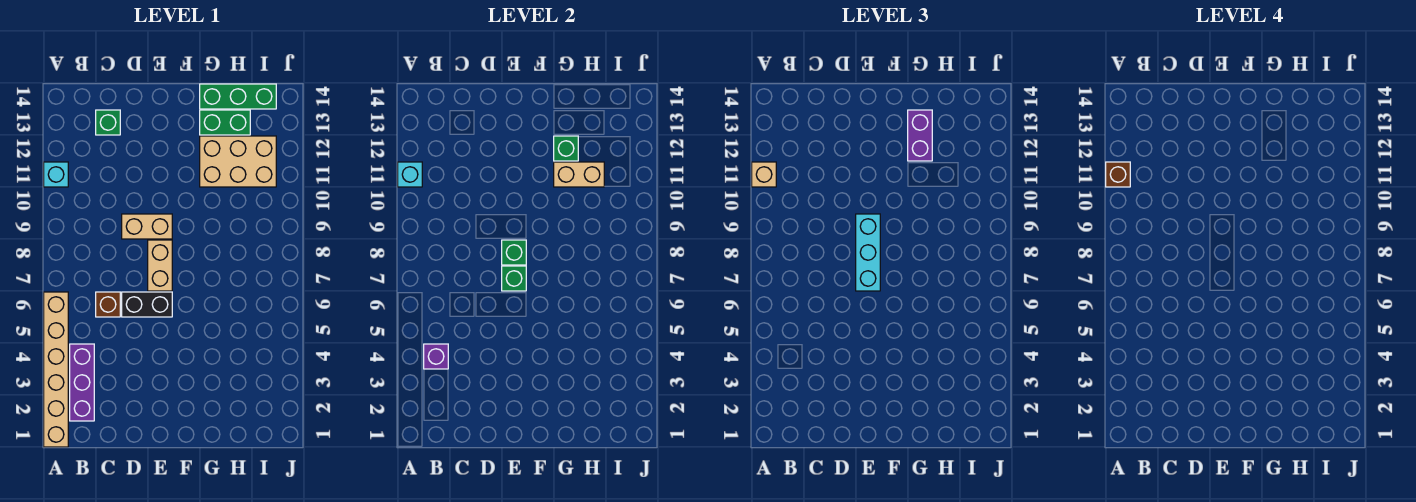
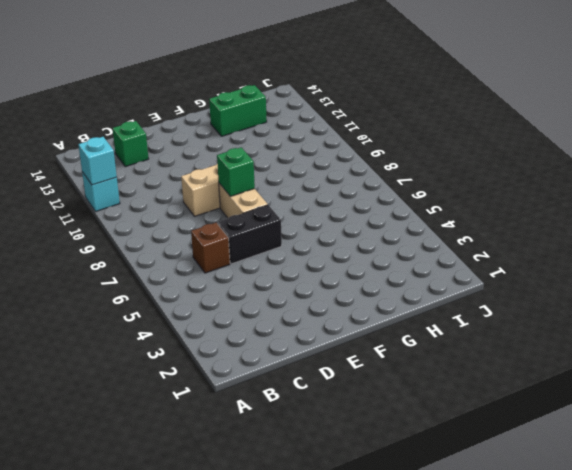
none -> tan brick A1:A6 level 1
none -> purple brick B2:B4 level 1
none -> tan brick G11:I12 level 1

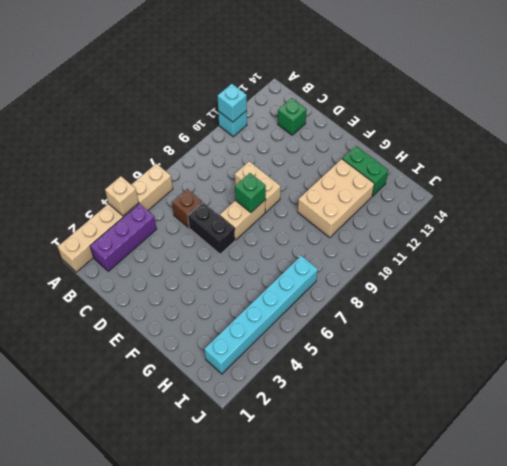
tan brick A4 level 2 -> tan brick A11 level 3
tan brick G10:H12 level 1 -> tan brick G11:I12 level 1
cyan brick I2:I7 level 1 -> none
none -> green brick G14:I14 level 1
none -> purple brick B4 level 2
none -> green brick E7 level 2

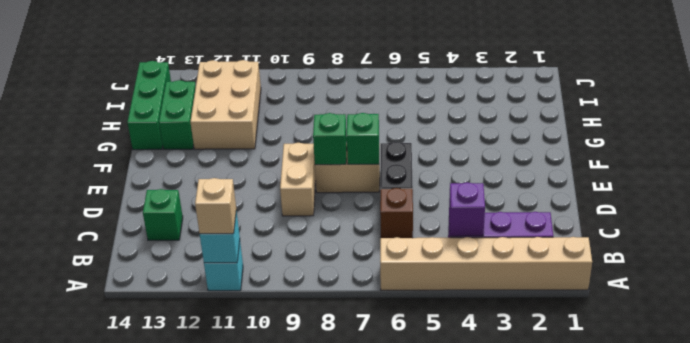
none -> tan brick G11:H11 level 2
none -> green brick G12 level 2
none -> cyan brick E7:E9 level 3

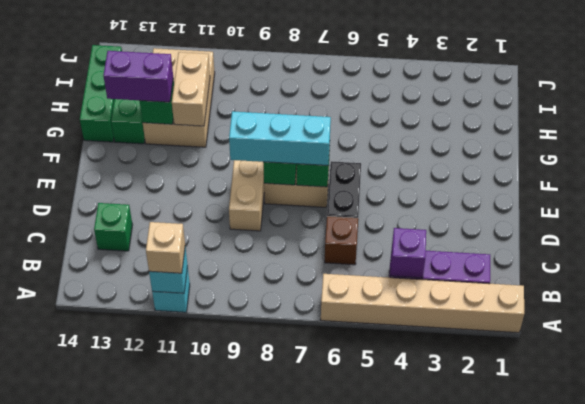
none -> brown brick A11 level 4

